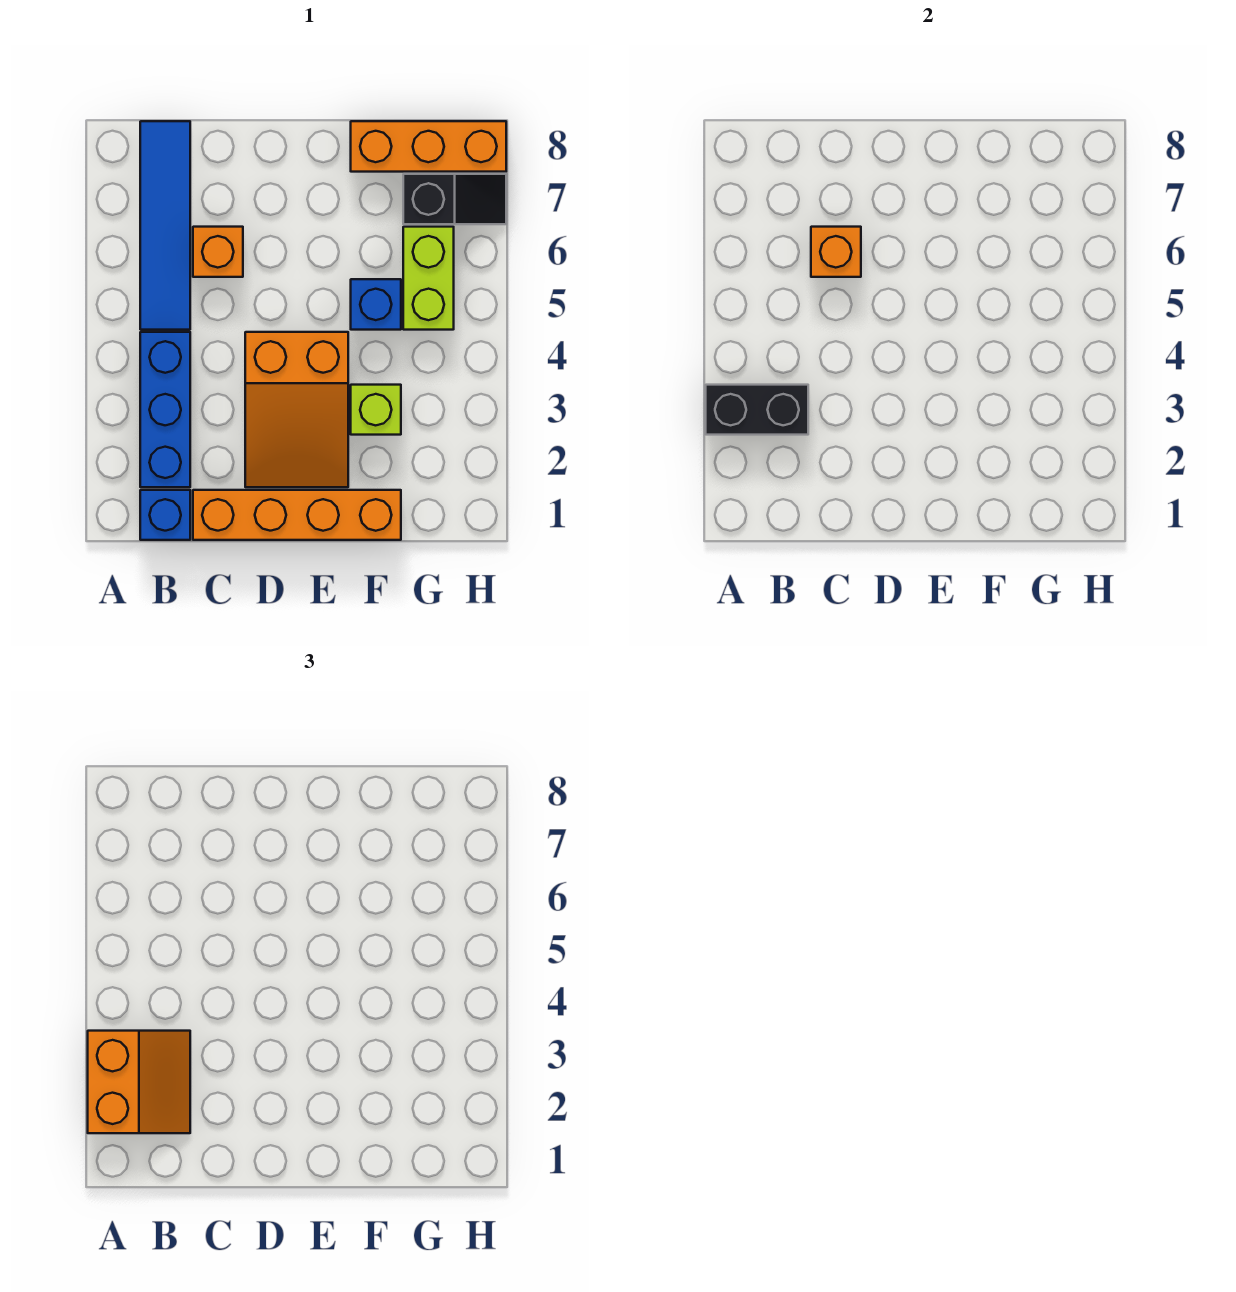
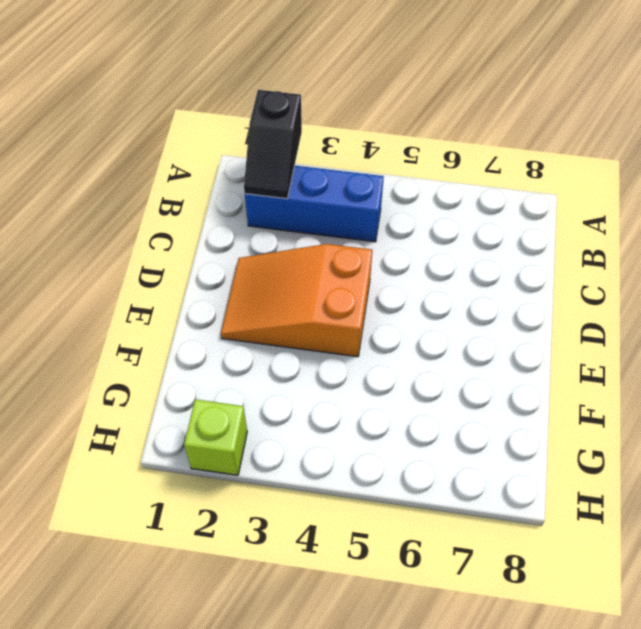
black slope A2:B2 level 2 top A -> black slope G7:H7 level 1 top G
lime brick H2 level 1 -> lime brick F3 level 1
none -> blue brick B1 level 1
none -> blue tile B5:B8 level 1
none -> orange brick C1:F1 level 1

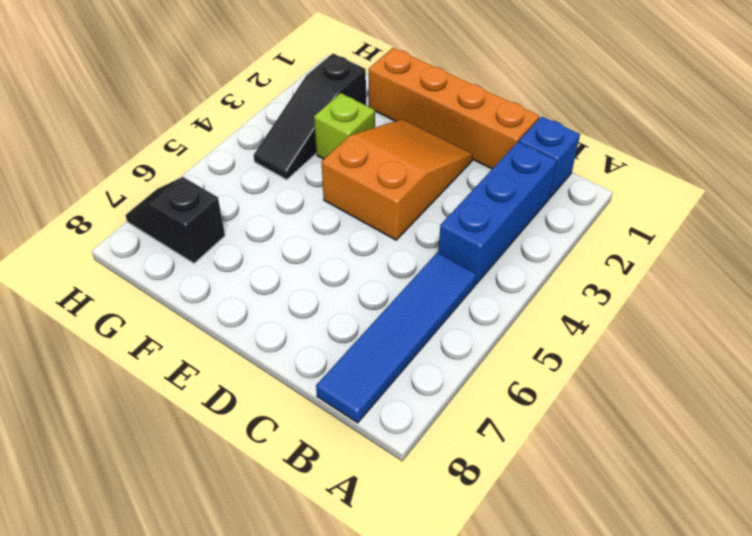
black slope G2:G4 level 1 top 2 -> none
none -> orange brick C6 level 1
none -> blue brick F5 level 1
none -> orange brick F8:H8 level 1

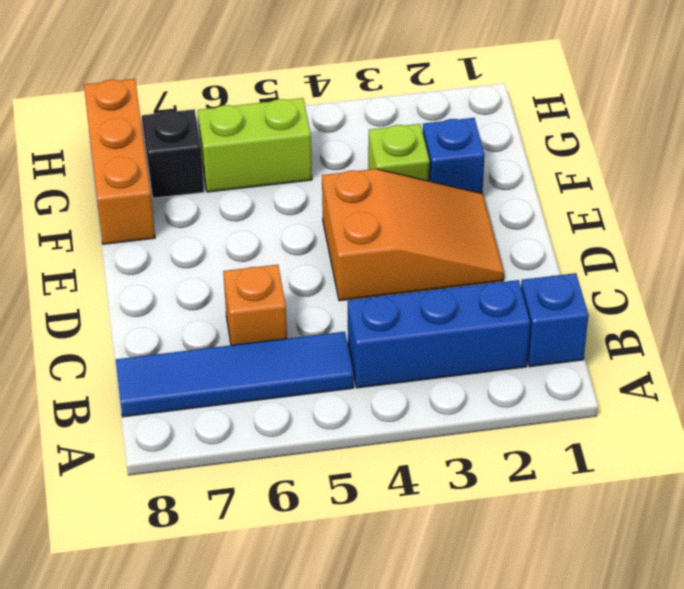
blue brick F2 level 1 -> blue brick F5 level 1
none -> orange brick C1:F1 level 1
none -> black brick A3:B3 level 2
none -> orange brick C6 level 2

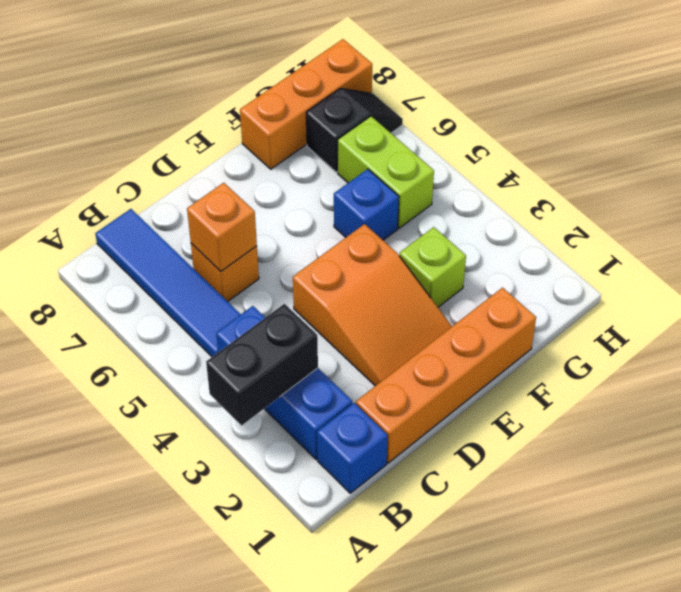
none -> orange slope A2:B3 level 3 top A

